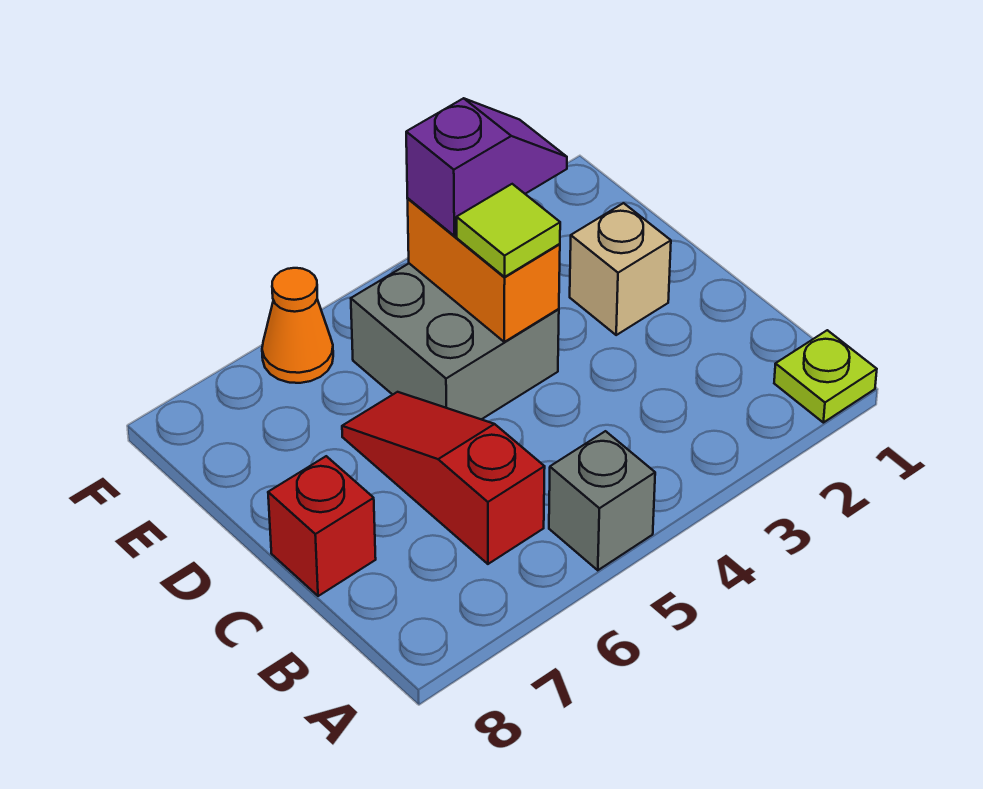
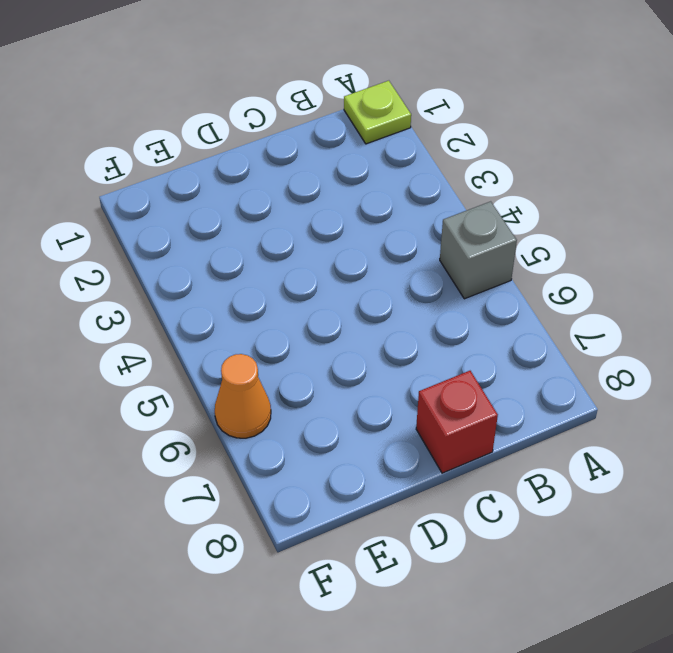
none -> red slope B6:D6 level 1 top B
none -> tan brick D2 level 1

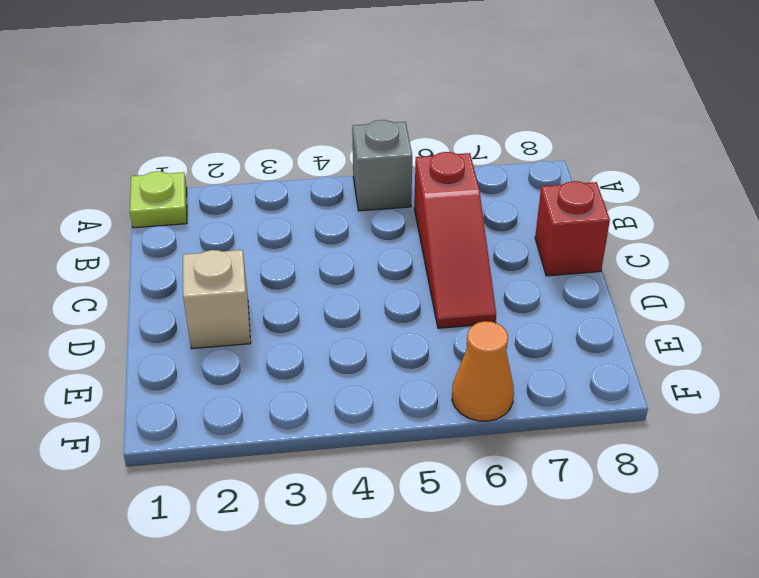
none -> grey brick D4:E5 level 1
none -> orange brick D4:E4 level 2

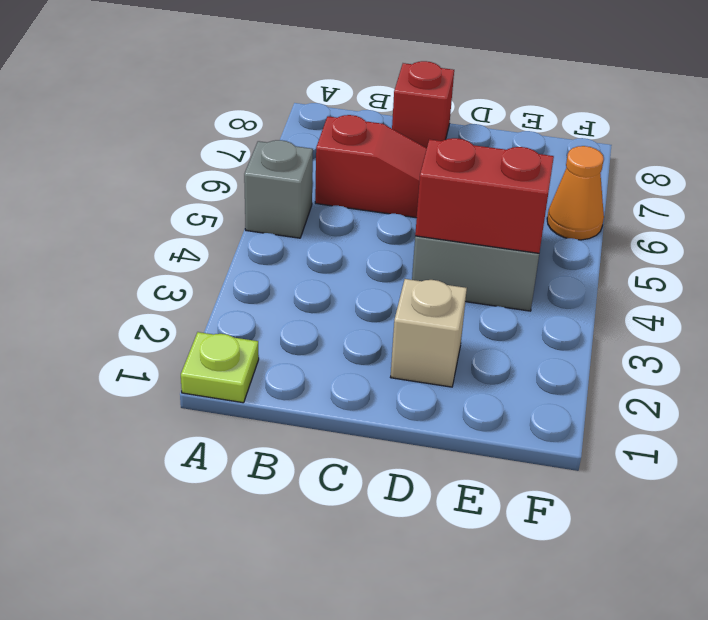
red brick D4:E4 level 2 -> orange brick D4:E4 level 2
none -> lime tile D4 level 3
none -> purple slope E3:E4 level 3 top 4

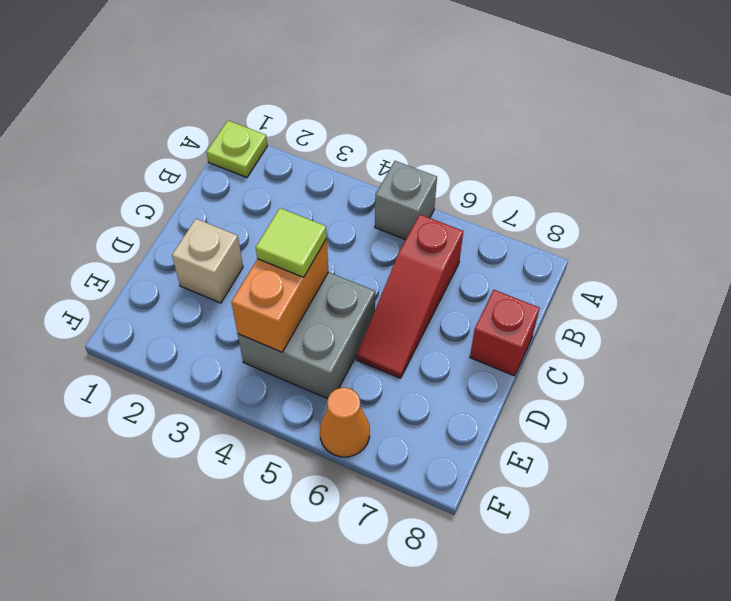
none -> purple slope E3:E4 level 3 top 4

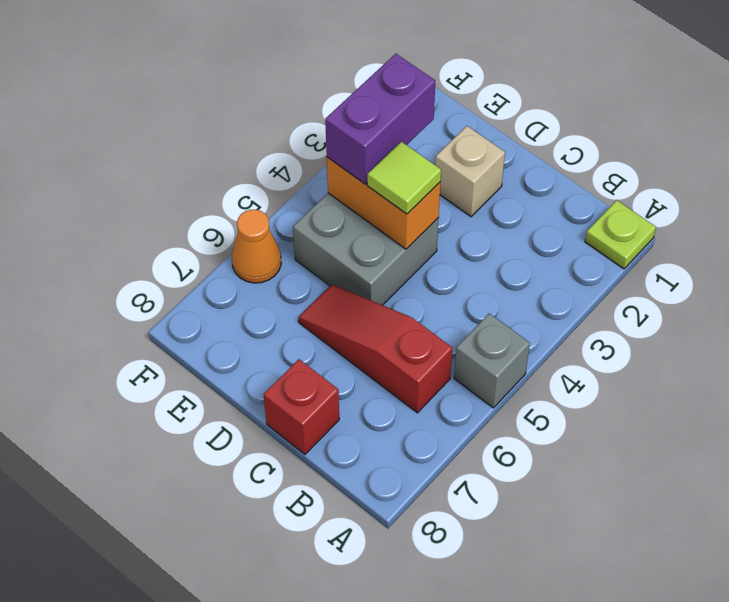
purple brick E3:E4 level 3 -> purple slope E3:E4 level 3 top 4

